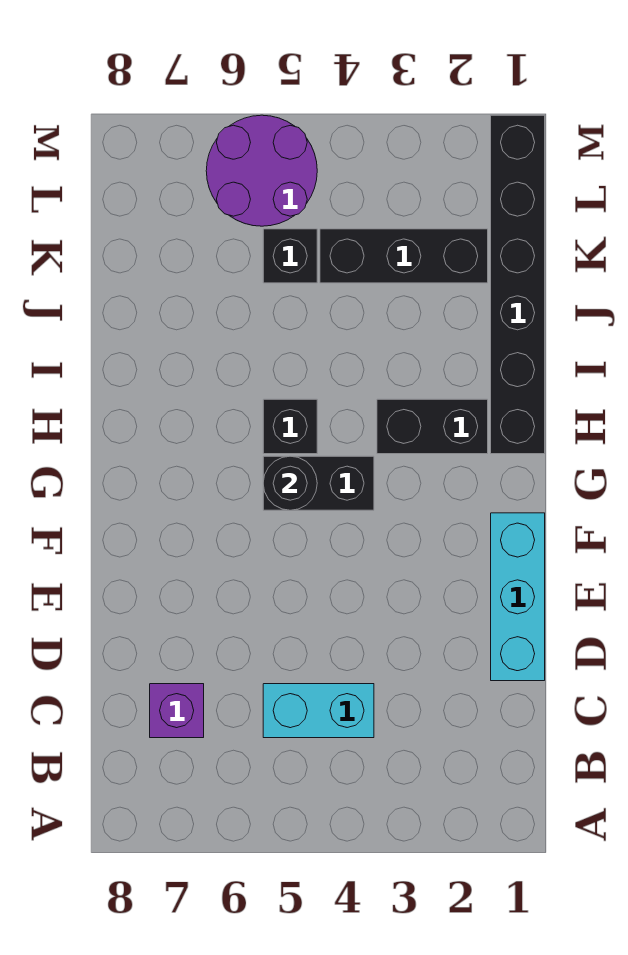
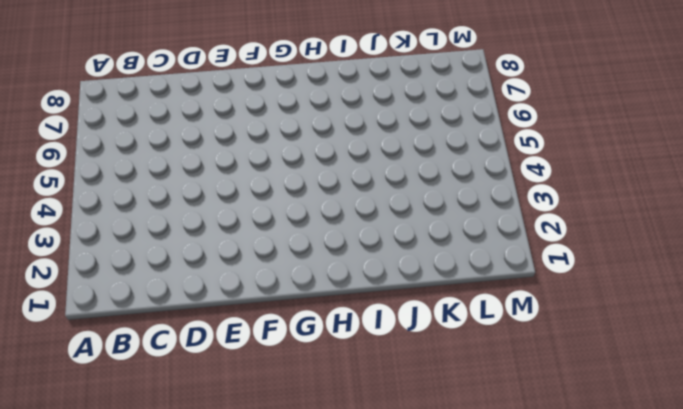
none -> cyan brick C4:C5 level 1
none -> purple brick C7 level 1

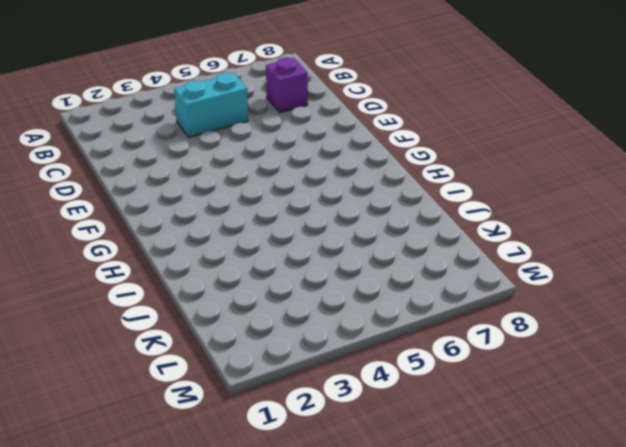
none -> cyan brick D1:F1 level 1
none -> black brick G4:G5 level 1

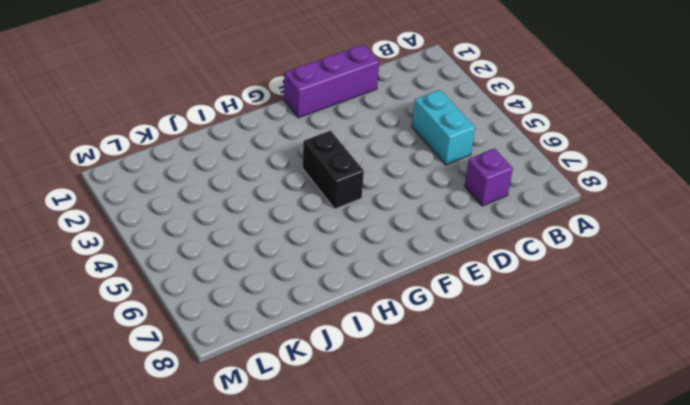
purple brick D1:F1 level 1 -> cyan brick D1:F1 level 1
none -> black brick H1:M1 level 1
none -> black brick H2:H3 level 1

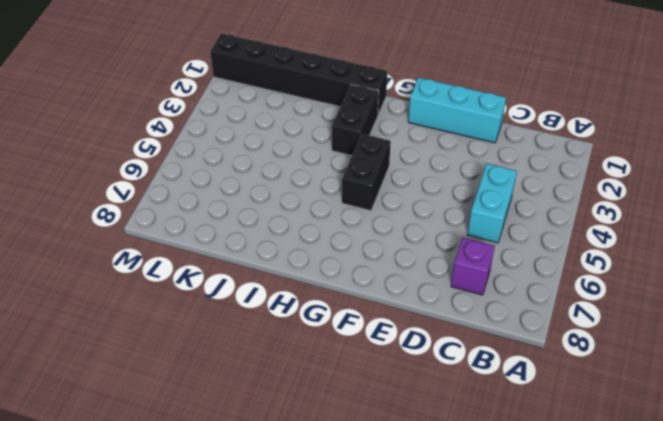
none -> black brick H5 level 1
none -> black brick K2:K4 level 1

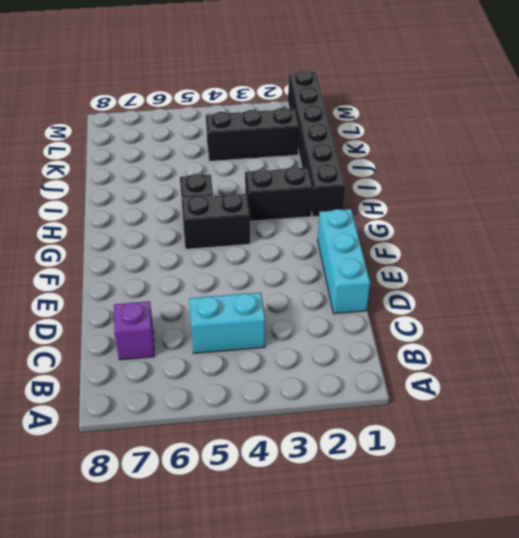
none -> black brick K5 level 1
none -> purple round brick L5:M6 level 1

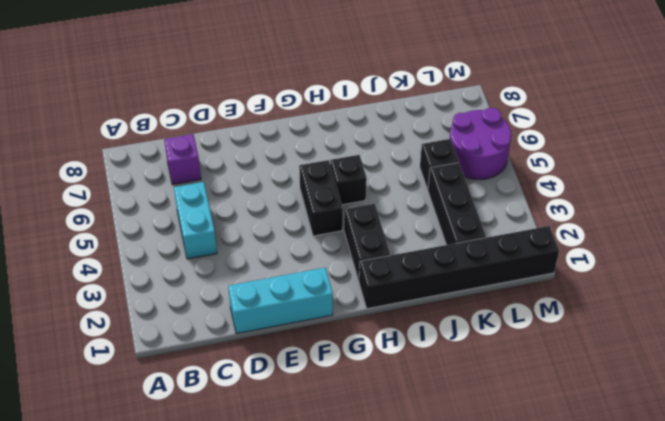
none -> black round brick G5 level 2

